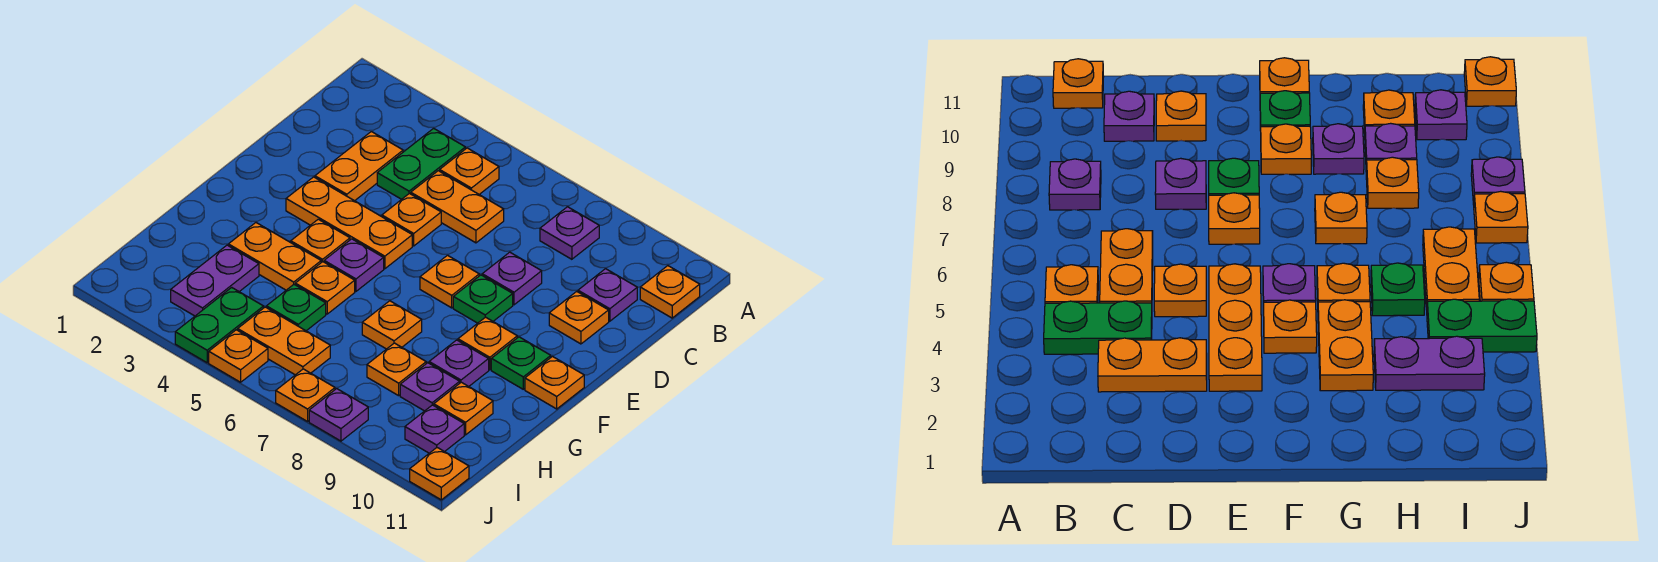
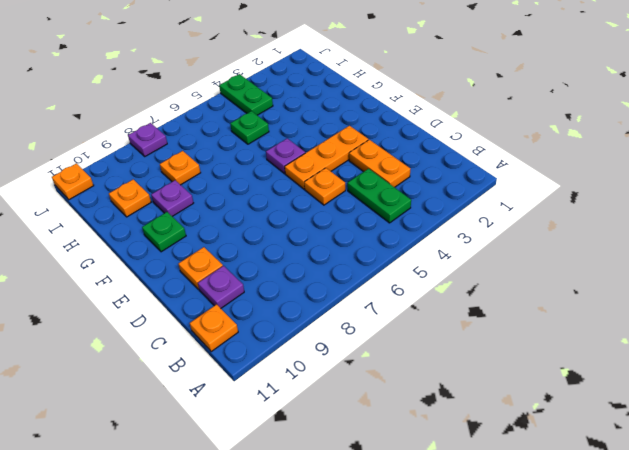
none -> orange plate B5 level 1
none -> purple plate B8 level 1
none -> orange plate C5:C6 level 1
none -> purple plate D8 level 1

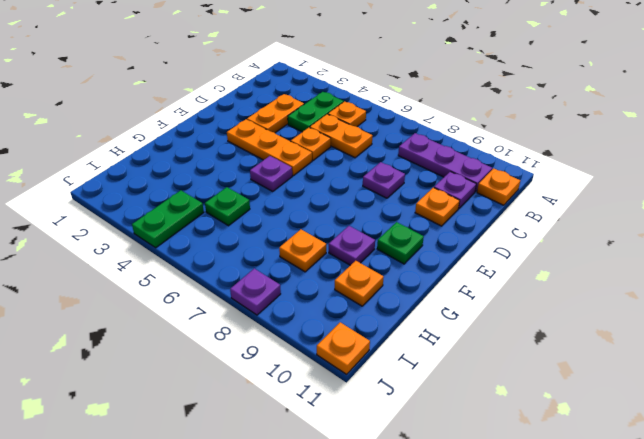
purple plate B8:B10 level 1 -> purple plate B8 level 1
none -> orange plate E7 level 1
none -> green plate E8 level 1
none -> orange plate F4 level 1
none -> orange plate F9 level 1

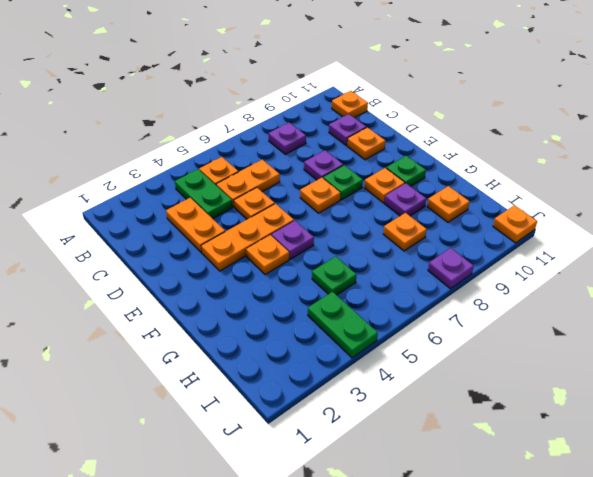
none -> orange plate F11 level 1
none -> orange plate G3:G4 level 1
none -> orange plate G5 level 1
none -> orange plate G7 level 1

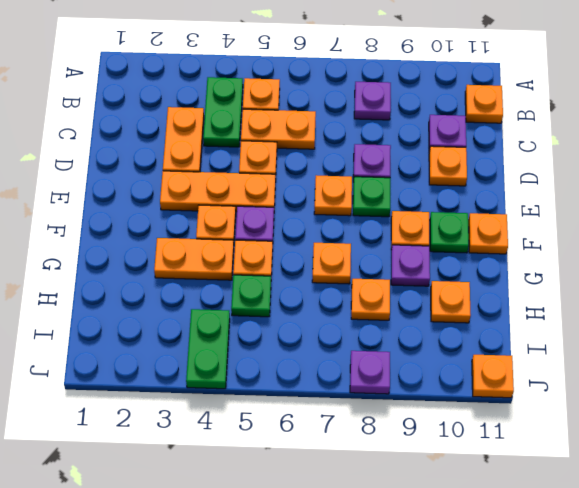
none -> purple plate H3:I3 level 1
none -> purple plate H9 level 1
none -> orange plate I5:I6 level 1
none -> purple plate I10 level 1

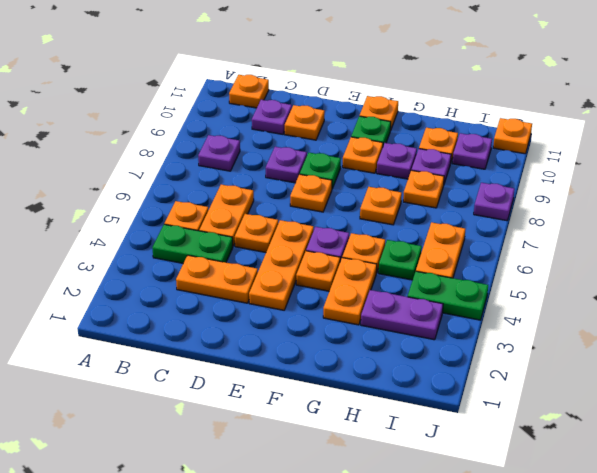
none -> orange plate J5 level 1
none -> orange plate J7 level 1

